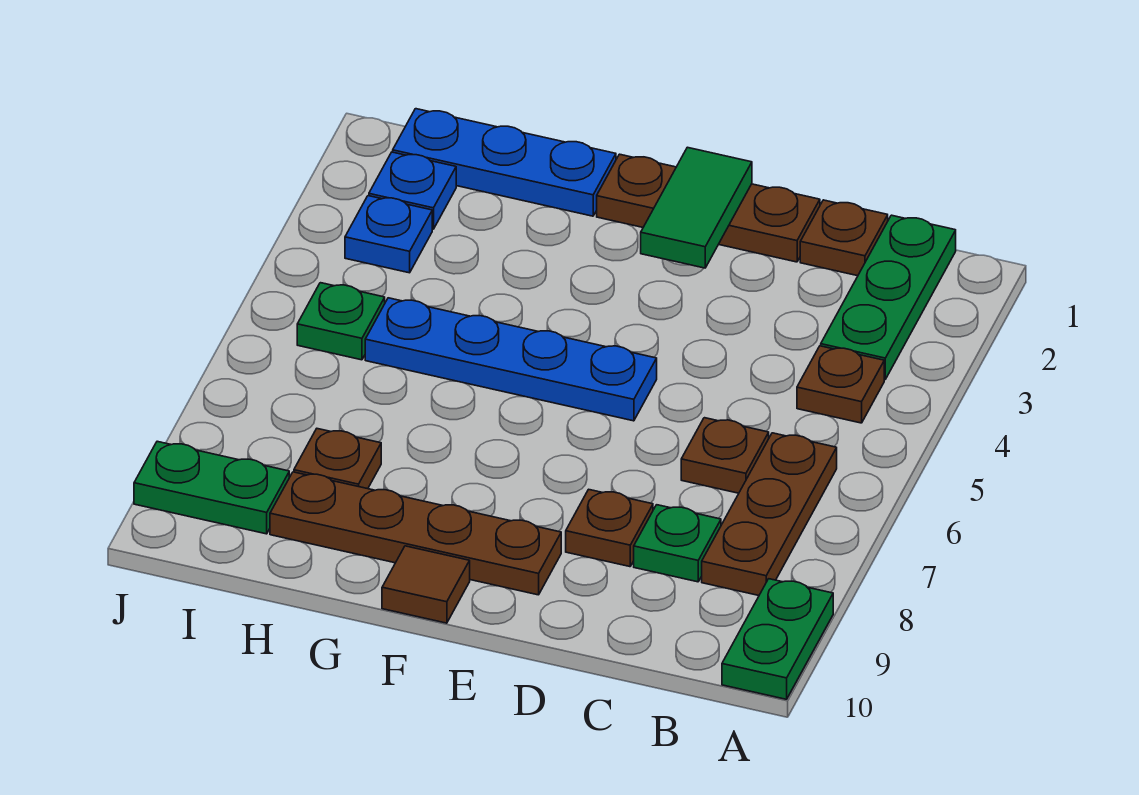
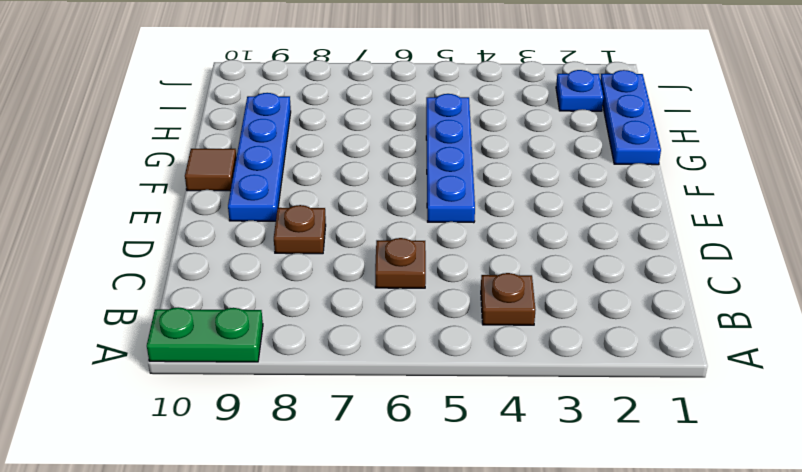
blue plate E9:H9 level 1 -> brown plate E9:H9 level 1
none -> green plate B1:B3 level 1
none -> brown plate B6:B8 level 1
none -> brown plate C1 level 1

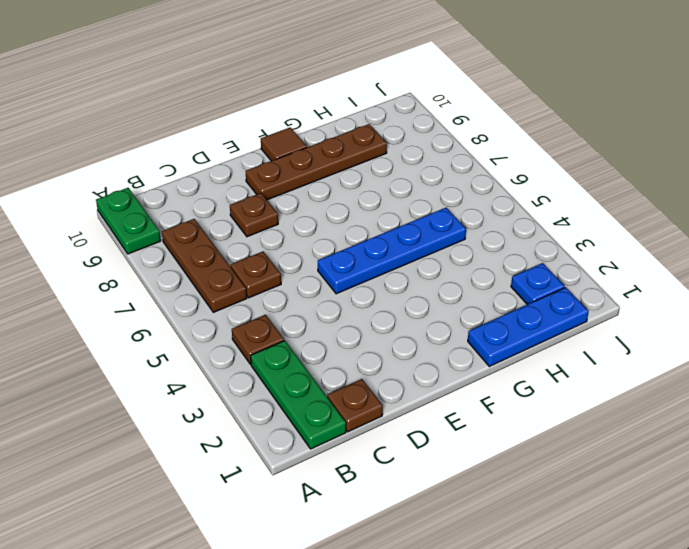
none -> green plate C8 level 1
none -> brown plate D1:F1 level 1
none -> brown plate H8 level 1

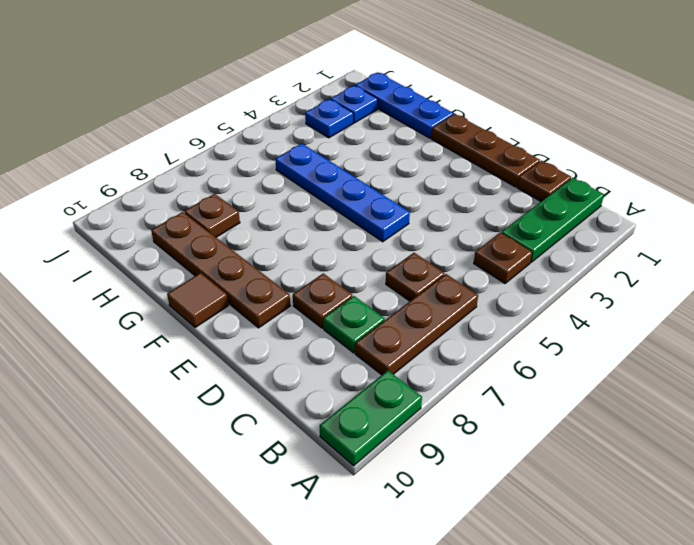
none -> green plate I5 level 1
none -> green plate I9:J9 level 1
none -> green tile E1:E2 level 2

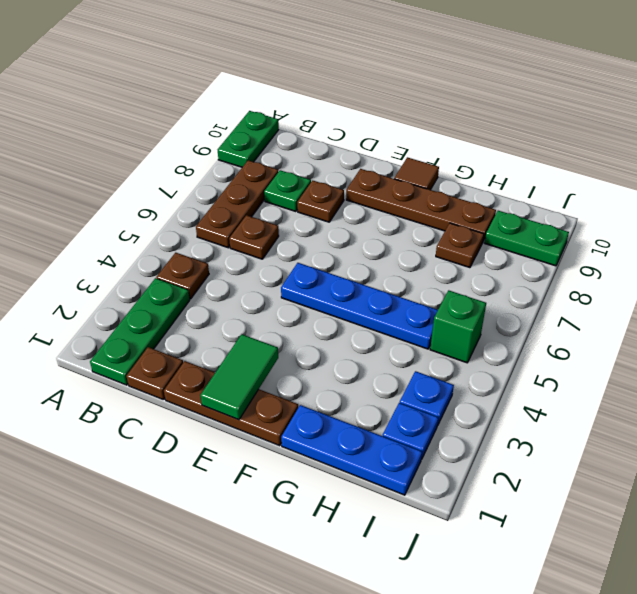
green brick I5 level 1 -> green plate I5 level 1

